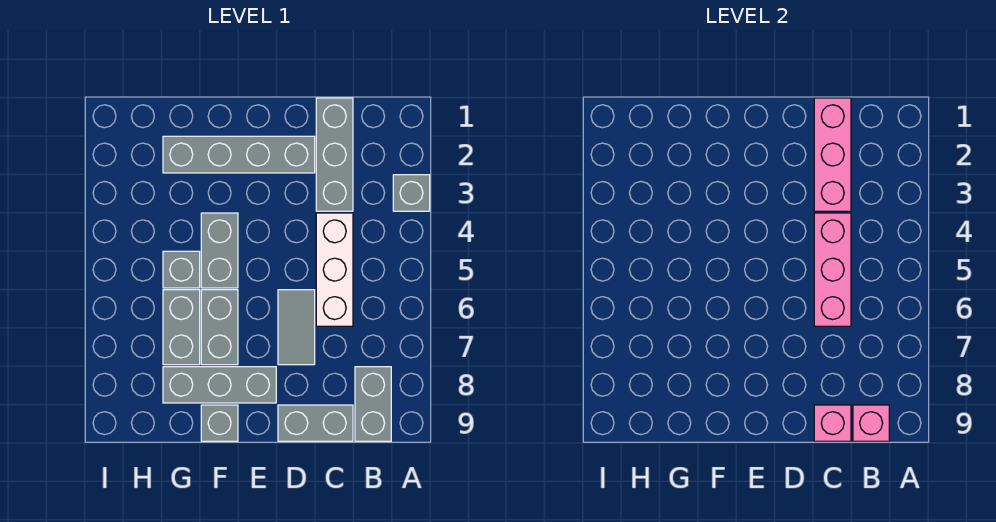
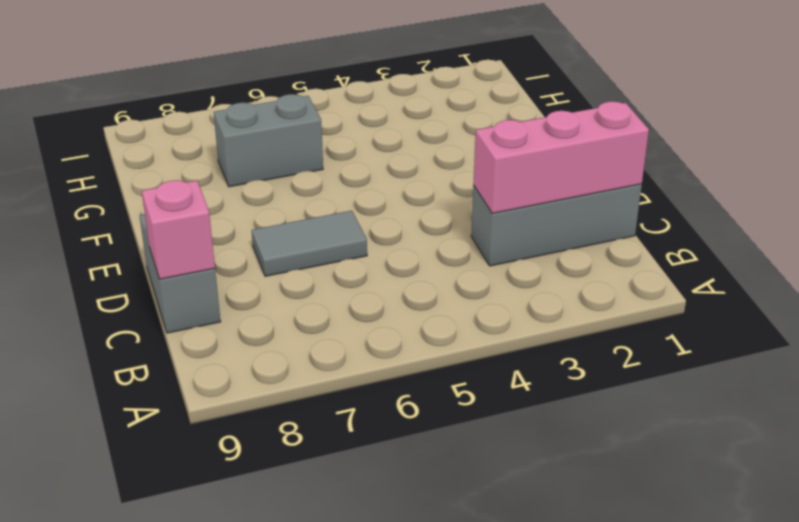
none -> grey brick A3 level 1
none -> grey brick B8:B9 level 1
none -> white brick C4:C6 level 1

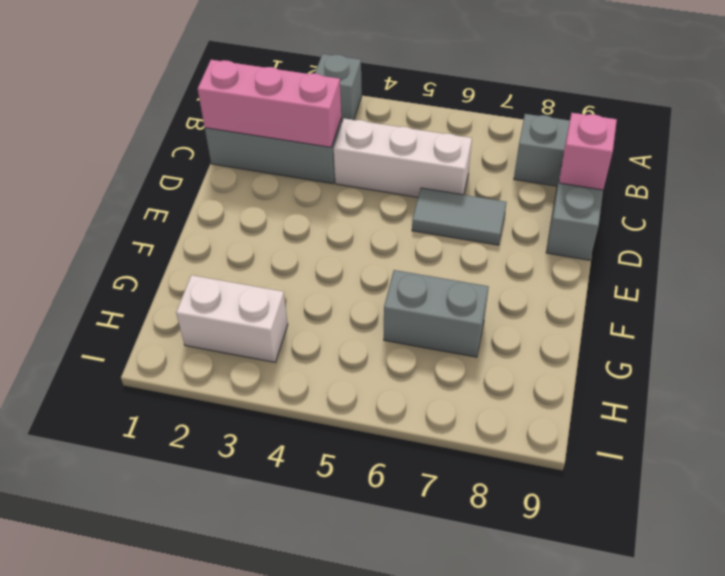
white brick H2:H3 level 1 -> none
none -> grey brick D2:G2 level 1
none -> grey brick E8:G8 level 1
none -> grey brick F4:F5 level 1

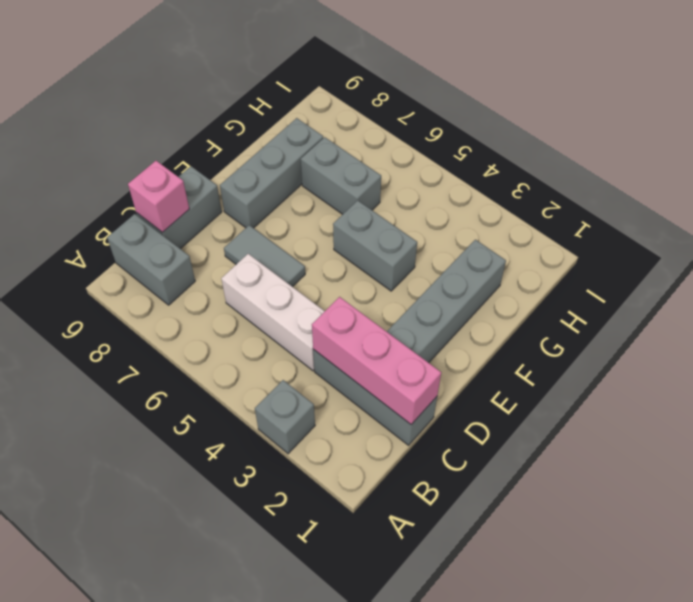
none -> grey brick F6:F7 level 1
none -> grey brick F9 level 1
none -> grey brick G5 level 1

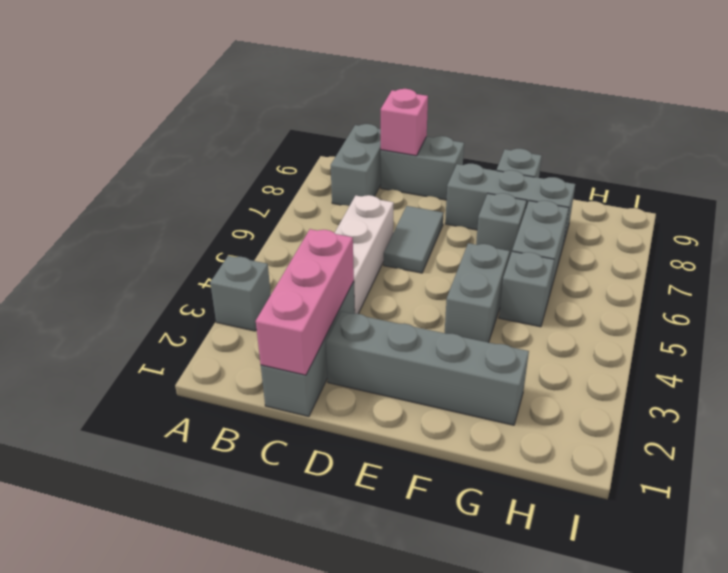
grey brick F7 level 1 -> grey brick F6:F7 level 1
none -> pink brick B9 level 2
none -> pink brick C4:C6 level 2

